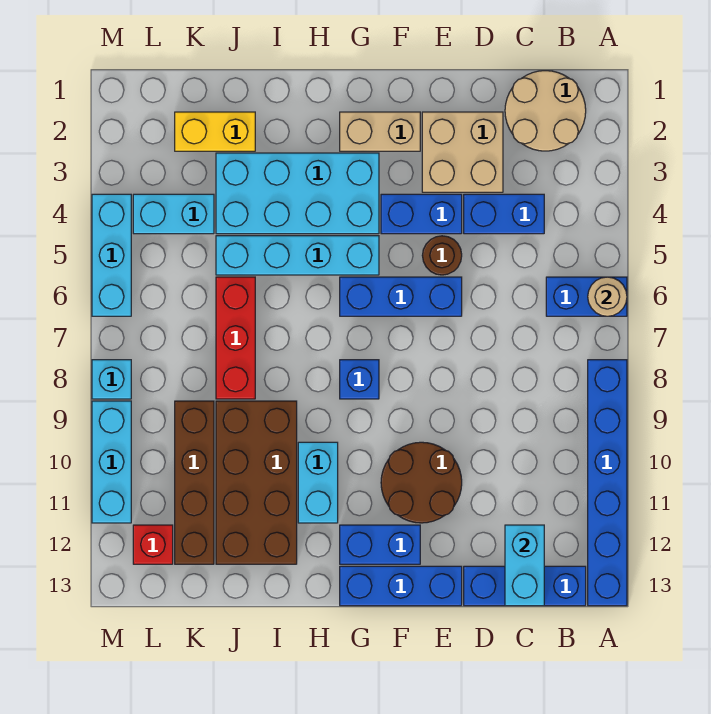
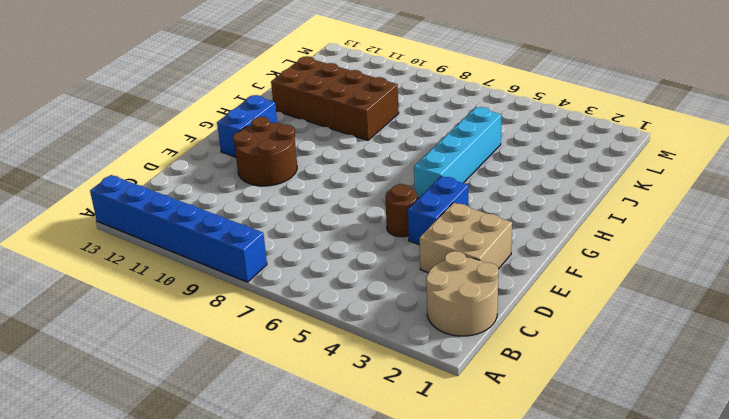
none -> blue brick A6:B6 level 1
none -> blue brick B13:D13 level 1
none -> blue brick C4:D4 level 1

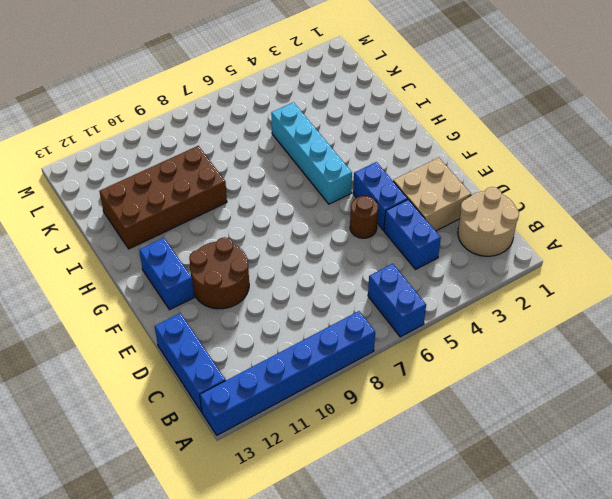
none -> blue brick E6:G6 level 1
none -> blue brick E13:G13 level 1
none -> tan brick F2:G2 level 1

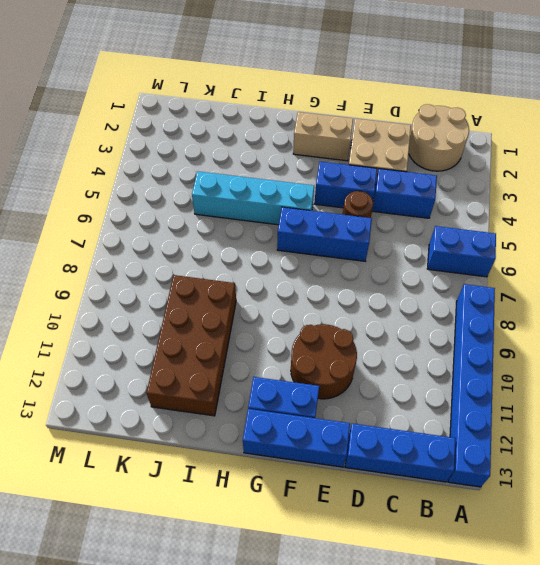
none -> cyan brick G3:J4 level 1
none -> blue brick G8 level 1
none -> cyan brick H10:H11 level 1

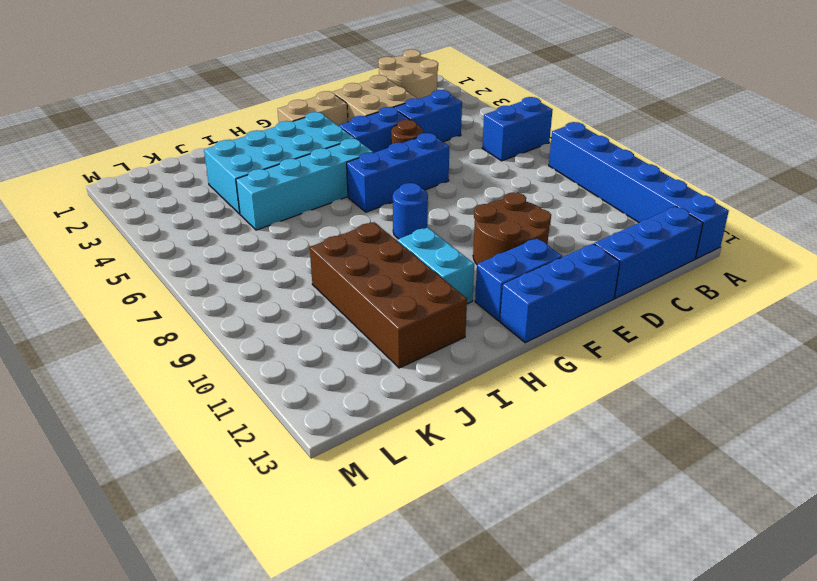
blue round brick G8 level 1 -> blue brick G8 level 1
none -> yellow brick J2:K2 level 1
none -> red brick J6:J8 level 1
none -> cyan brick K4:L4 level 1

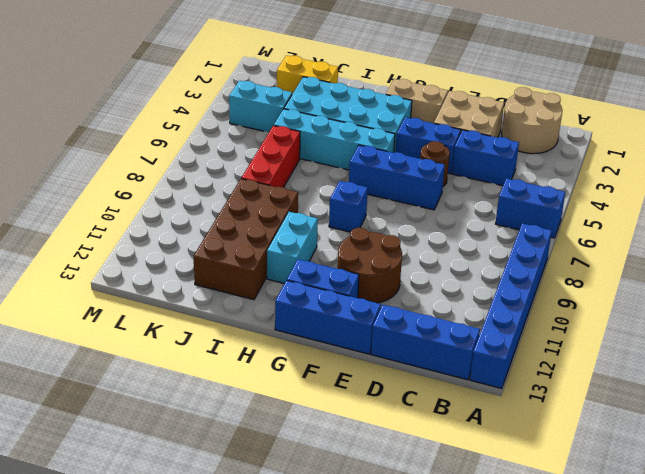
none -> brown brick K9:K12 level 1
none -> red brick L12 level 1
none -> cyan brick M4:M6 level 1

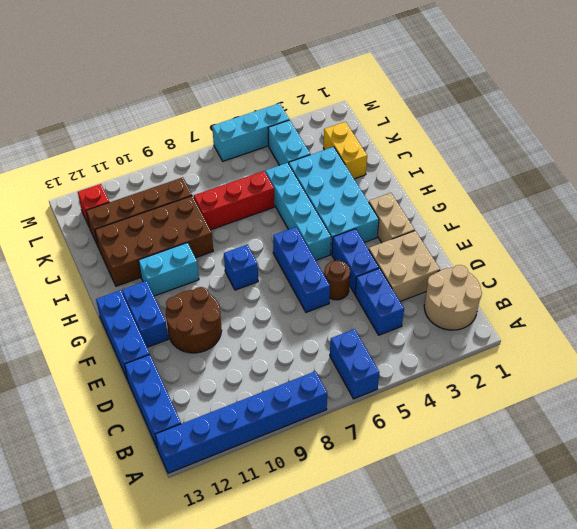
none -> cyan brick M8 level 1
none -> cyan brick M9:M11 level 1
none -> tan round brick A6 level 2

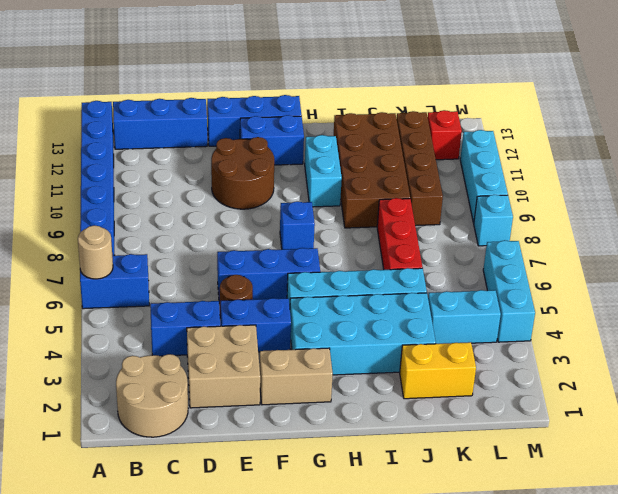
none -> cyan brick C12:C13 level 2

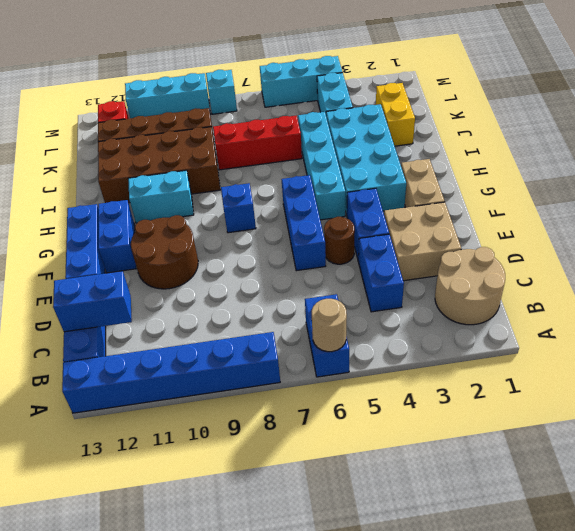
blue brick C12:C13 level 2 -> cyan brick C12:C13 level 2

